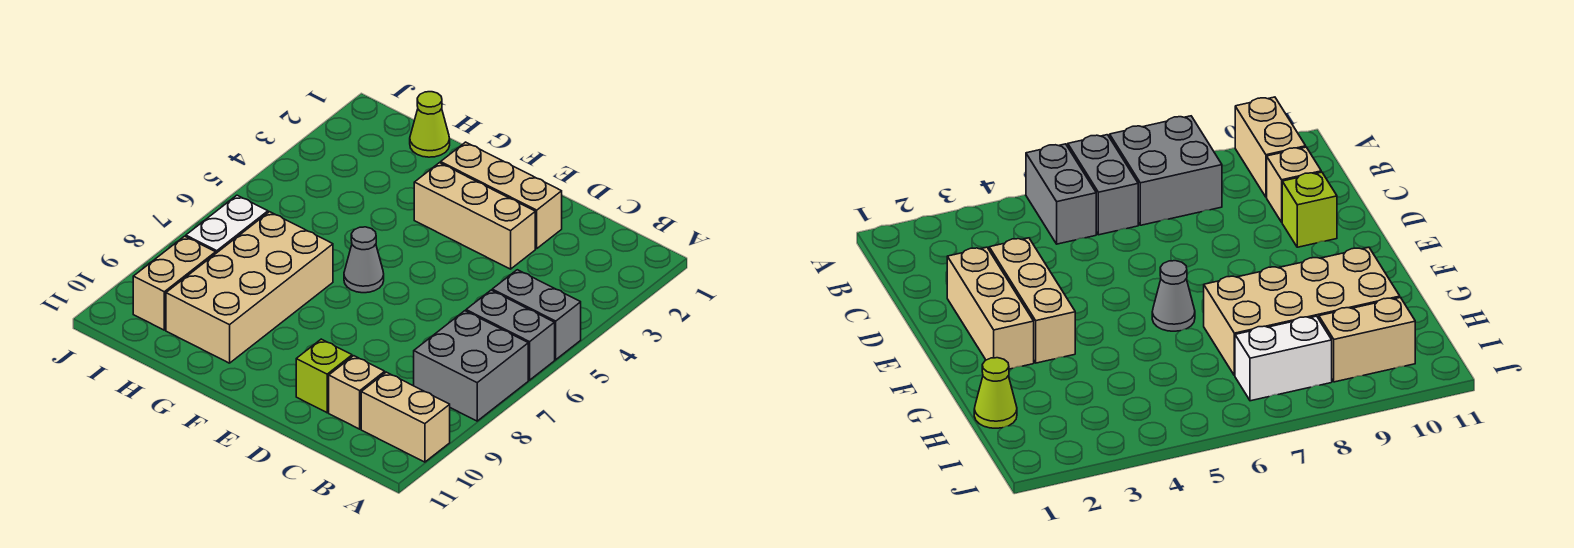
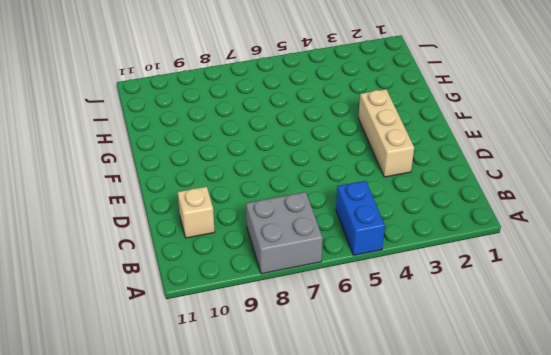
blue brick A5:B5 level 1 -> grey brick A5:B5 level 1
none -> grey brick A6:B6 level 1
none -> tan brick A10:B10 level 1
none -> tan brick D2:F2 level 1

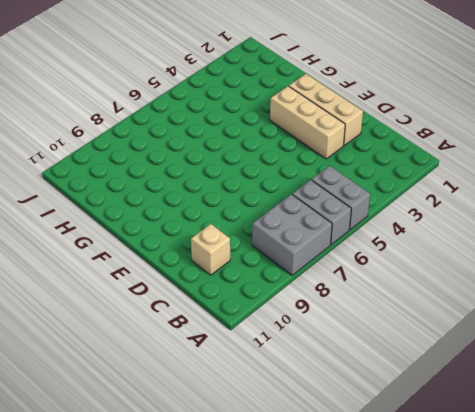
none -> tan brick A10:B10 level 1
none -> lime brick D10 level 1
none -> grey cone F6 level 1

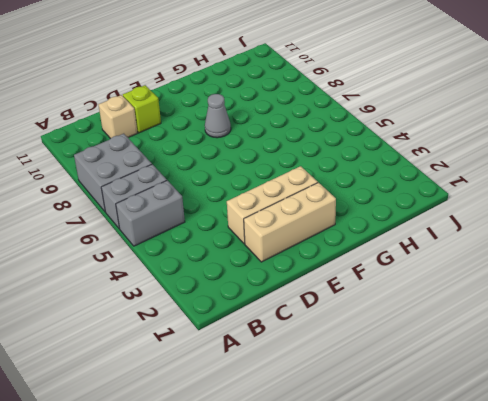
grey cone F8 level 1 -> grey cone F6 level 1
none -> tan brick A10:B10 level 1
none -> tan brick G7:H10 level 1
none -> lime cone H1 level 1

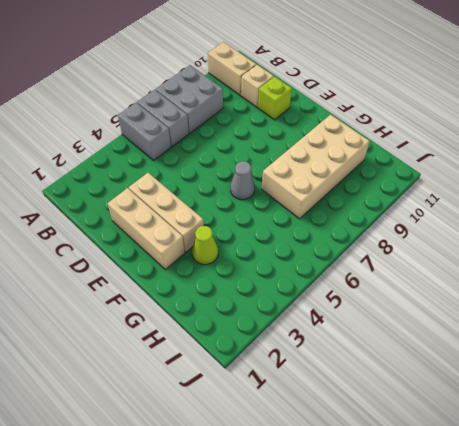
lime cone G3 level 1 -> lime cone H1 level 1
none -> white brick I7:I8 level 1
none -> tan brick I9:I10 level 1

